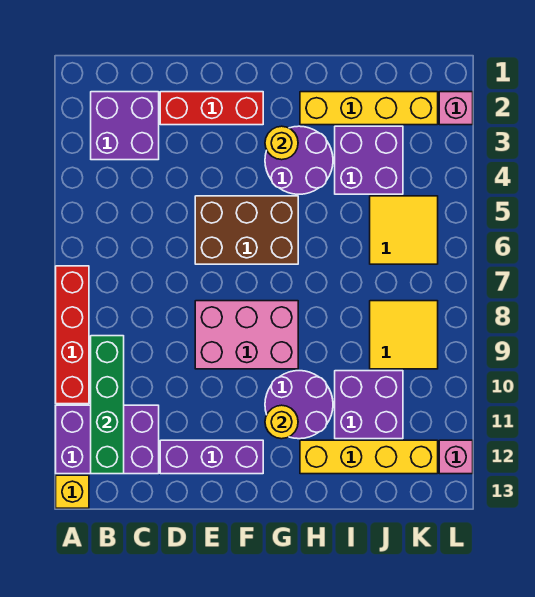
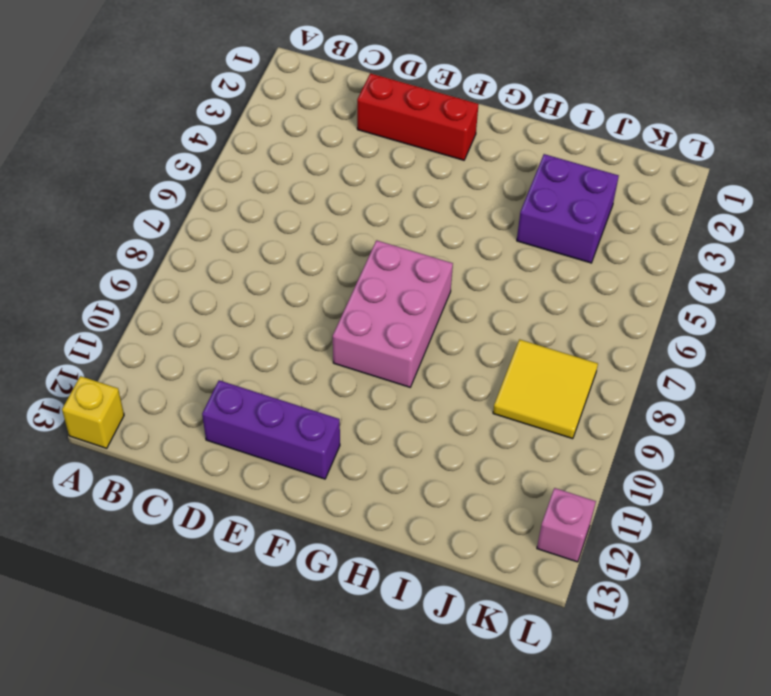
pink brick F7:G9 level 1 -> pink brick E8:G9 level 1
none -> red brick A7:A10 level 1
none -> purple brick A11:C12 level 1
none -> purple brick B2:C3 level 1

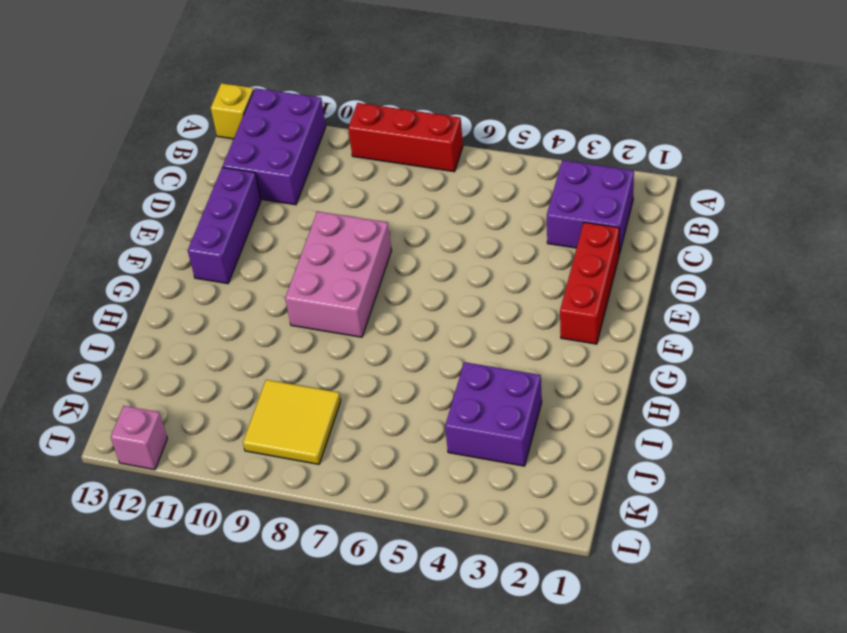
red brick A7:A9 level 1 -> red brick A7:A10 level 1
none -> brown brick E5:G6 level 1
none -> purple round brick G3:H4 level 1
none -> purple round brick G10:H11 level 1

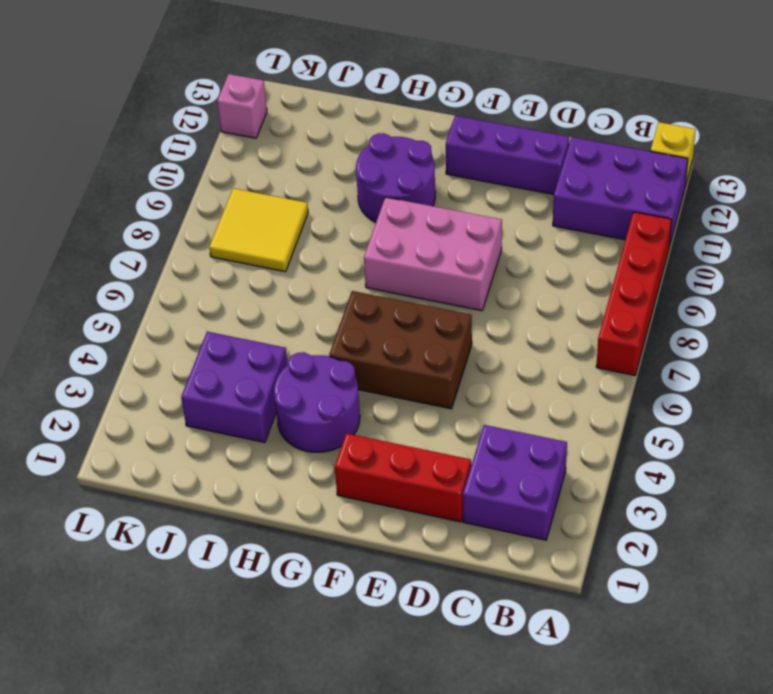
none -> yellow brick H2:K2 level 1
none -> yellow brick H12:K12 level 1
none -> purple brick I10:J11 level 1

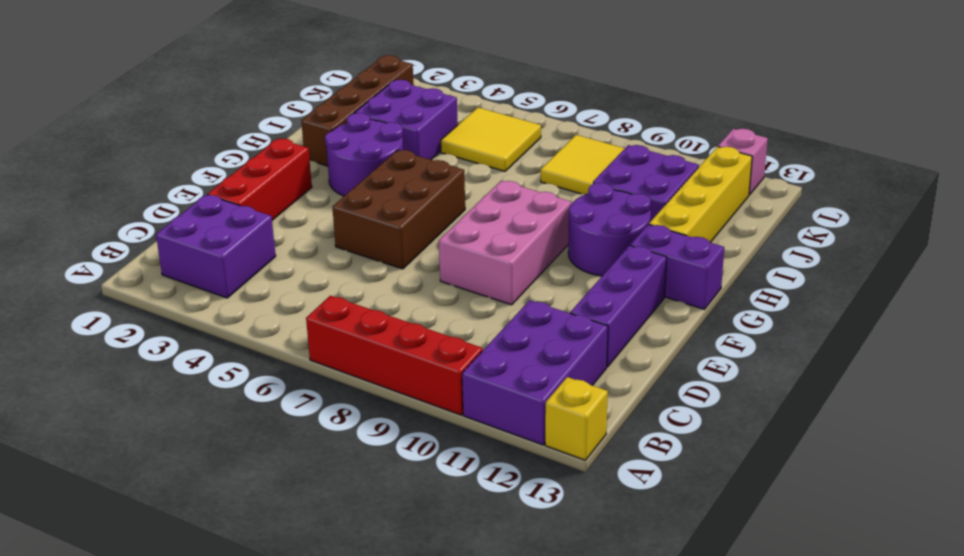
purple brick G12:G13 level 1 -> none
brown brick H2:K2 level 1 -> yellow brick H2:K2 level 1
none -> pink brick L2 level 1
none -> green brick B9:B12 level 2
none -> yellow round brick G3 level 2

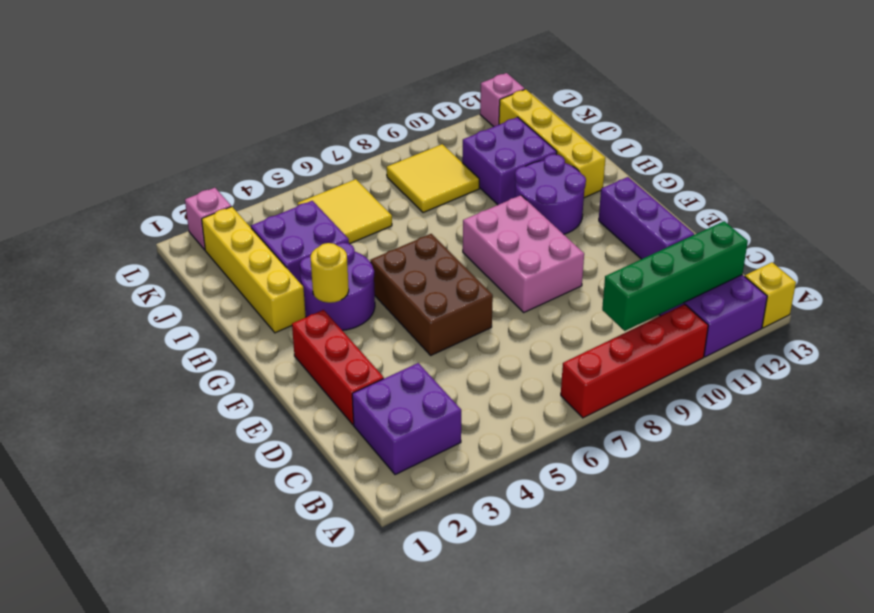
none -> yellow round brick G11 level 2

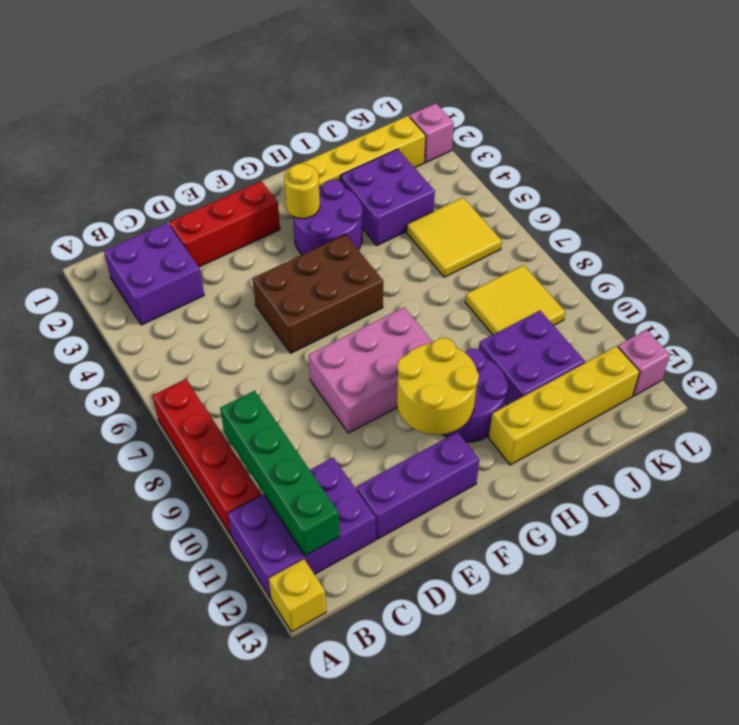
yellow round brick F10:G11 level 2 -> yellow round brick G11 level 2

